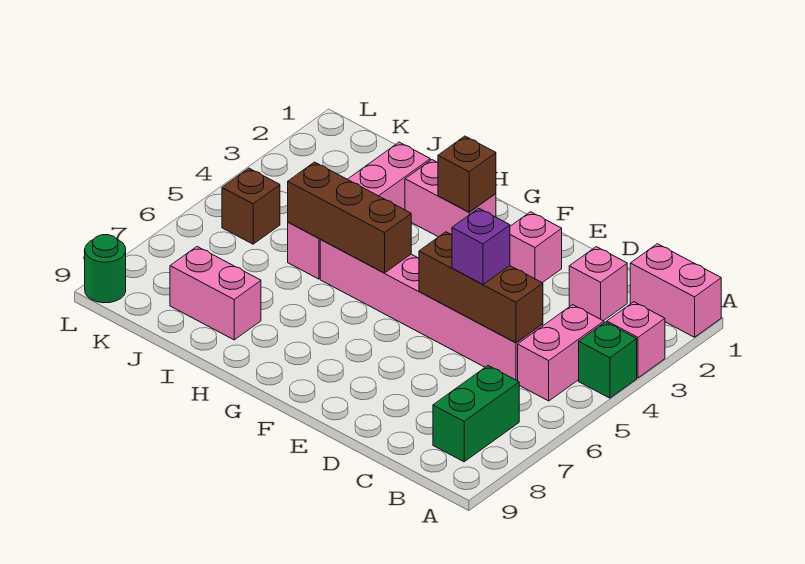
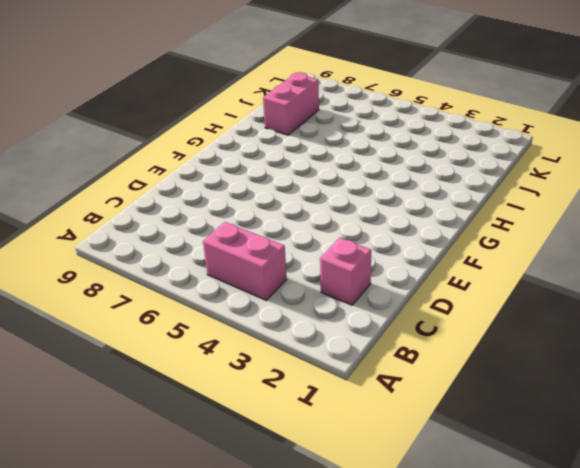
none -> pink brick A1:B1 level 1
none -> pink brick A3 level 1
none -> green brick A4 level 1

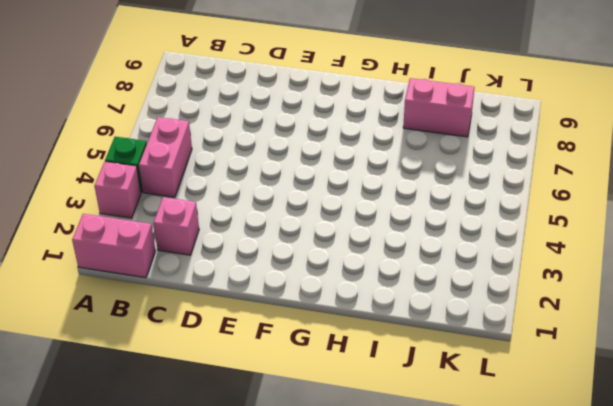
none -> green brick B7:B8 level 1
none -> pink brick C5:H5 level 1
none -> pink brick E2 level 1

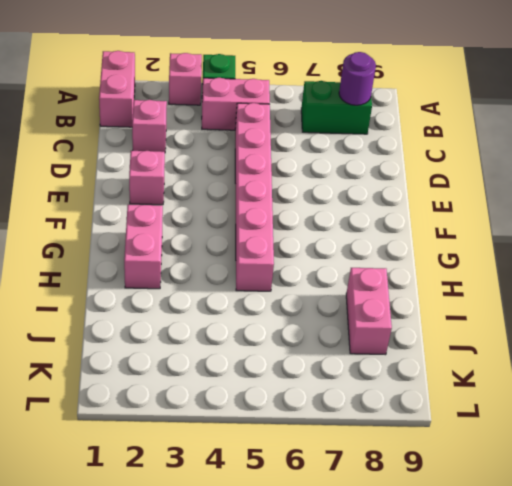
purple round brick B8 level 2 -> none
none -> pink brick I2:I5 level 1
none -> brown brick K5 level 1
none -> green round brick L9 level 1

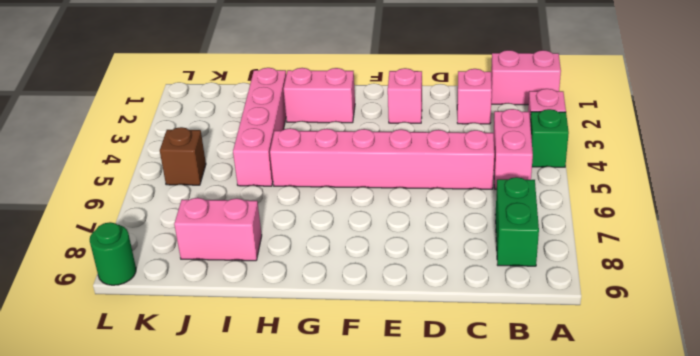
none -> brown brick C5:E5 level 2
none -> brown brick G2 level 2
none -> brown brick G5:I5 level 2

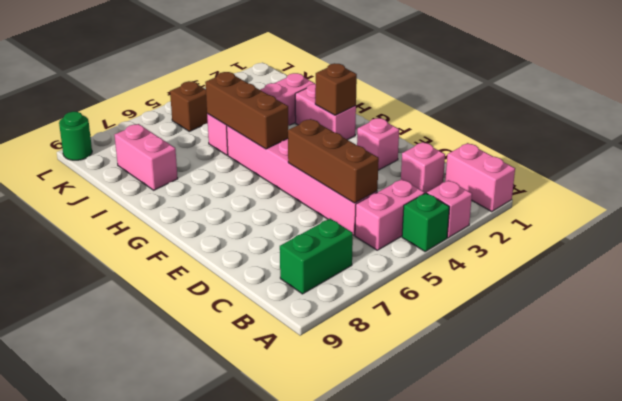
none -> purple brick D5 level 3

